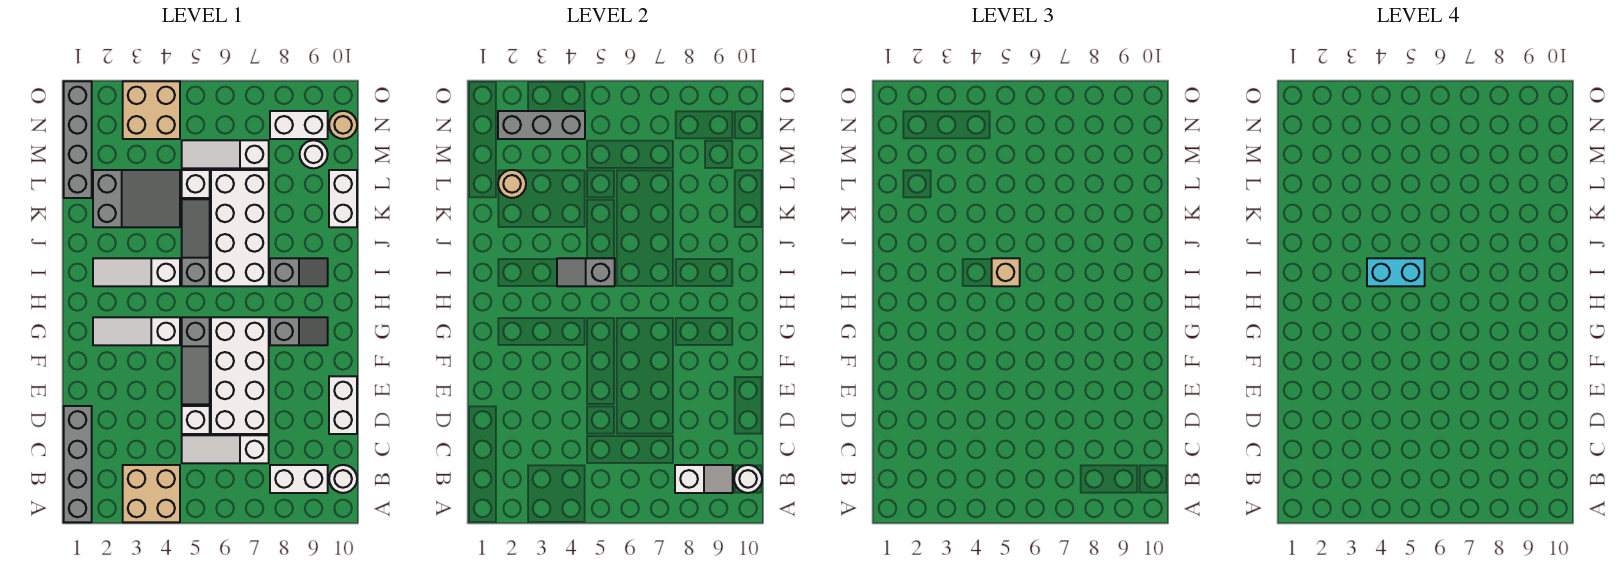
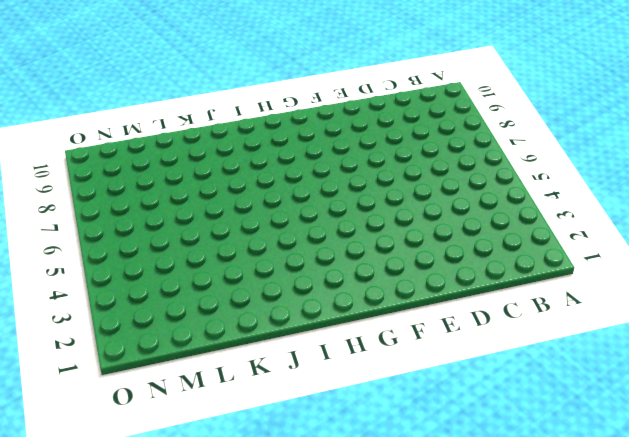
none -> grey brick A1:D1 level 1
none -> tan brick A3:B4 level 1
none -> white brick B8:B9 level 1
none -> white round brick B10 level 1

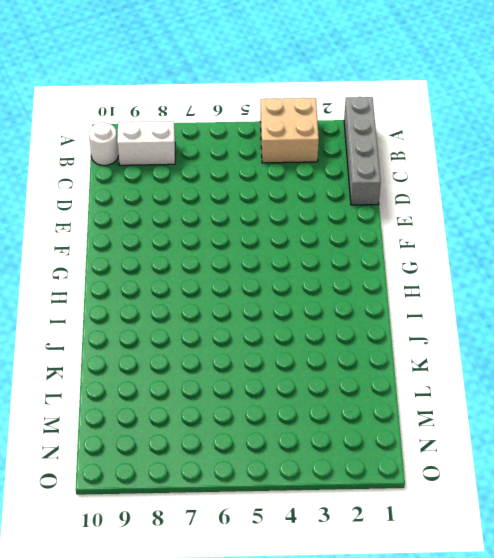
none -> white slope C5:C7 level 1 top 7
none -> white brick D5 level 1
none -> white brick D6:G7 level 1
none -> white brick D10:E10 level 1

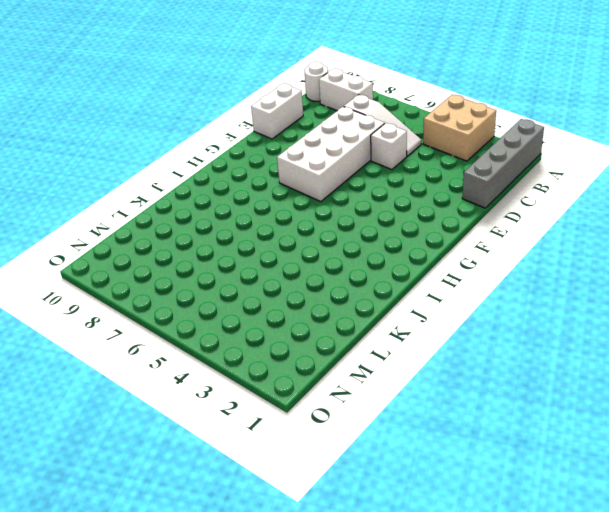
none -> grey slope E5:G5 level 1 top G
none -> white slope G2:G4 level 1 top 4
none -> grey slope G8:G9 level 1 top 8
none -> white slope I2:I4 level 1 top 4

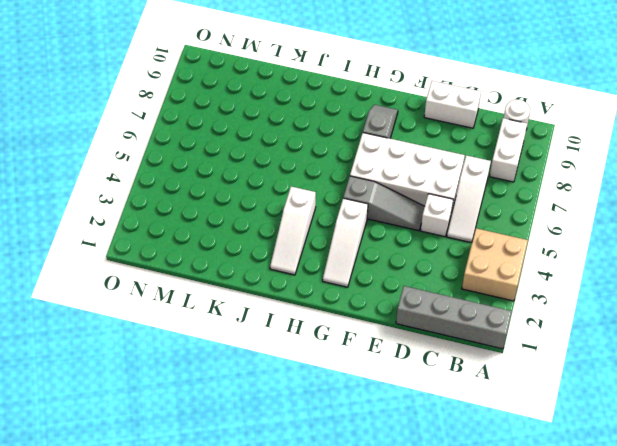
none -> grey slope I5:K5 level 1 top I
none -> white brick I6:L7 level 1
none -> grey slope I8:I9 level 1 top 8
none -> grey slope K2:L4 level 1 top 2

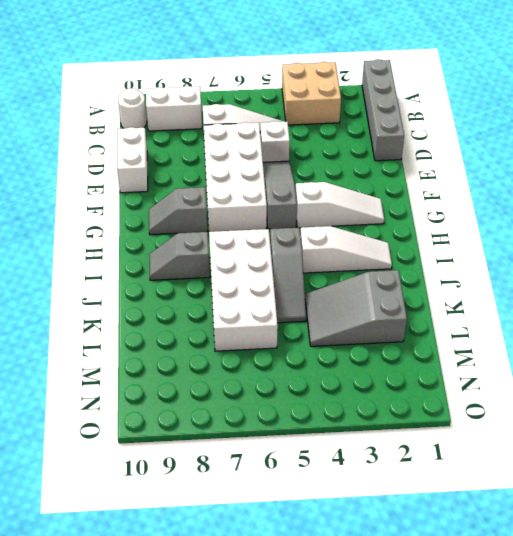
none -> white brick K10:L10 level 1
none -> grey brick L1:O1 level 1
none -> white brick L5 level 1
none -> white slope M5:M7 level 1 top 7

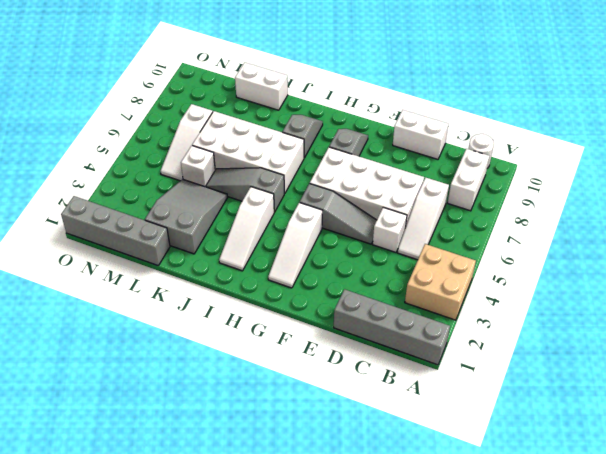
none -> white round brick M9 level 1
none -> tan brick N3:O4 level 1
none -> white brick N8:N9 level 1
none -> tan round brick N10 level 1

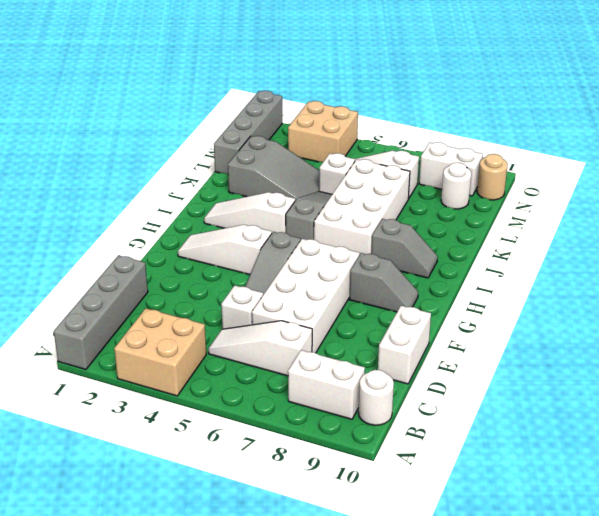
none -> white brick K10:L10 level 1
none -> white slope B8:B9 level 2 top 8
none -> white round brick B10 level 2
none -> grey slope I4:I5 level 2 top 5

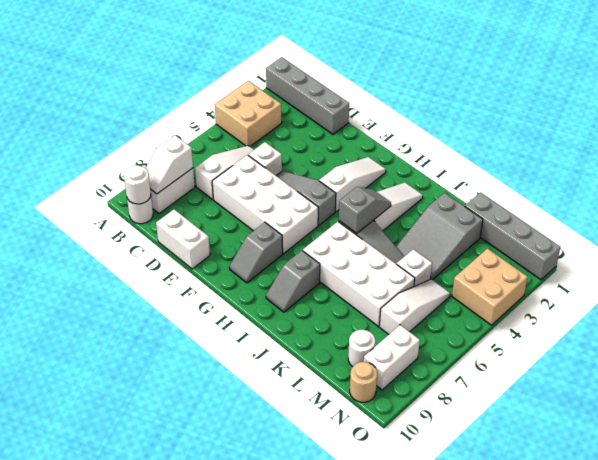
none -> white brick K10:L10 level 1
none -> tan round brick L2 level 2
none -> grey brick N2:N4 level 2
none -> tan brick I5 level 3

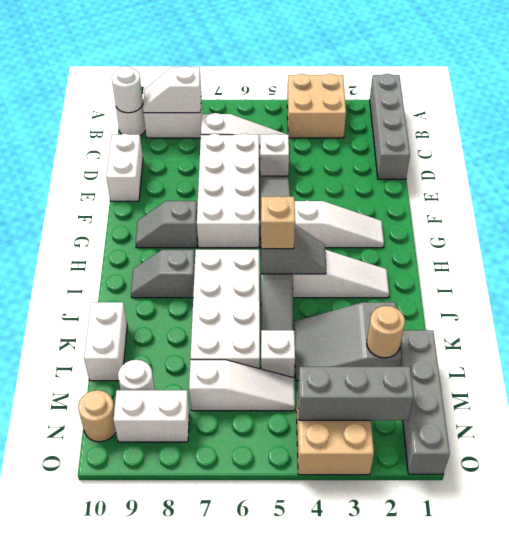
none -> cyan brick I4:I5 level 4

